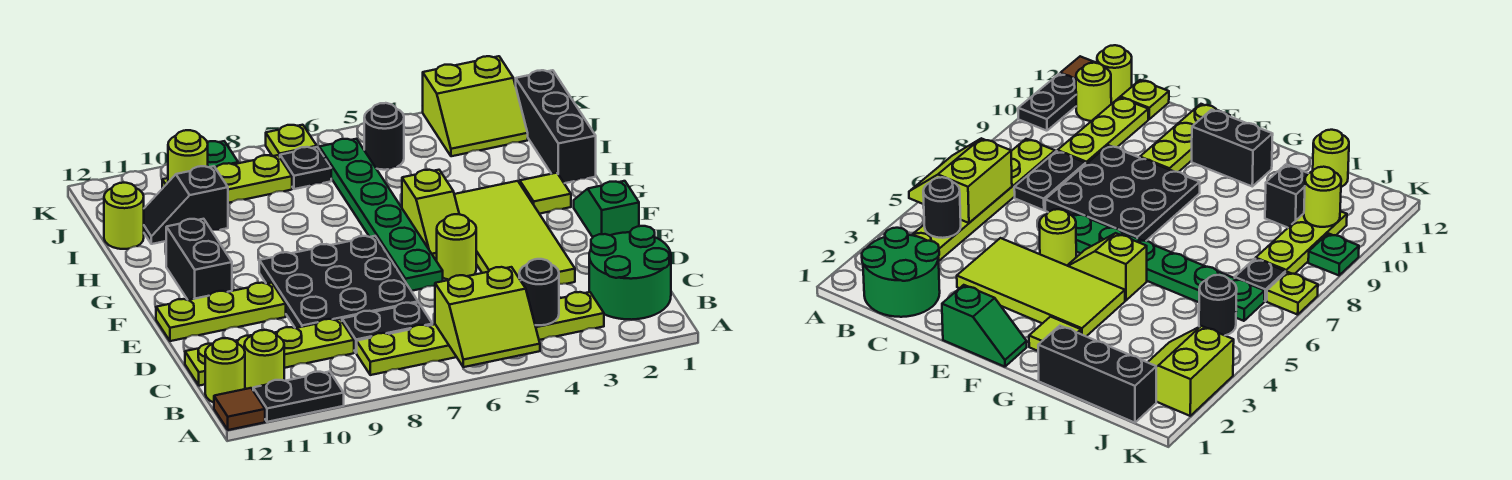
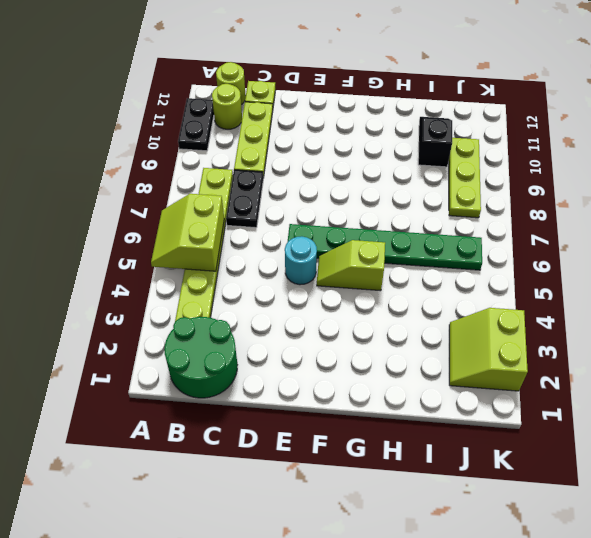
cyan round brick E5 level 1 -> lime round brick E5 level 1
none -> brown tile A12 level 1
none -> lime tile D3:G4 level 1
none -> black plate D7:F9 level 1
none -> green slope E1:F1 level 1 top E

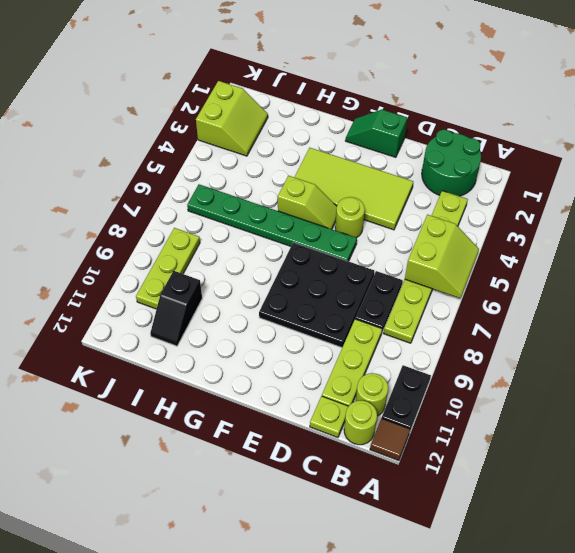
none -> lime plate E10:E12 level 1
none -> black brick F11:G11 level 1
none -> lime tile G2 level 1
none -> black brick H1:J1 level 1

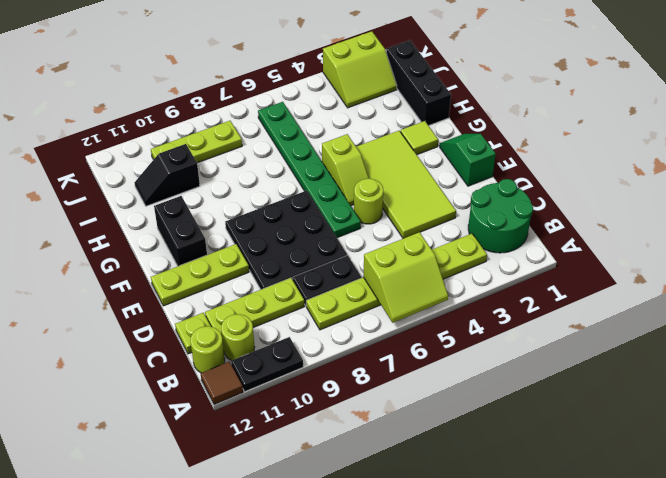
none -> lime round brick I12 level 1
none -> black round brick J5 level 1
none -> black plate J7 level 1
none -> lime plate K7 level 1

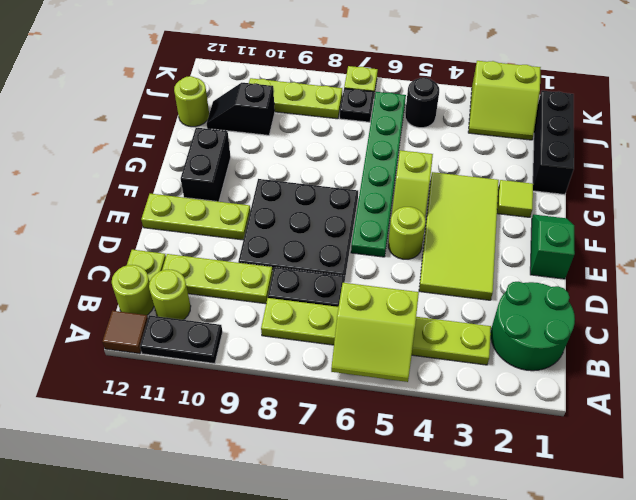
none -> green plate K9 level 1
none -> black round brick B4 level 2
none -> lime round brick J10 level 2

